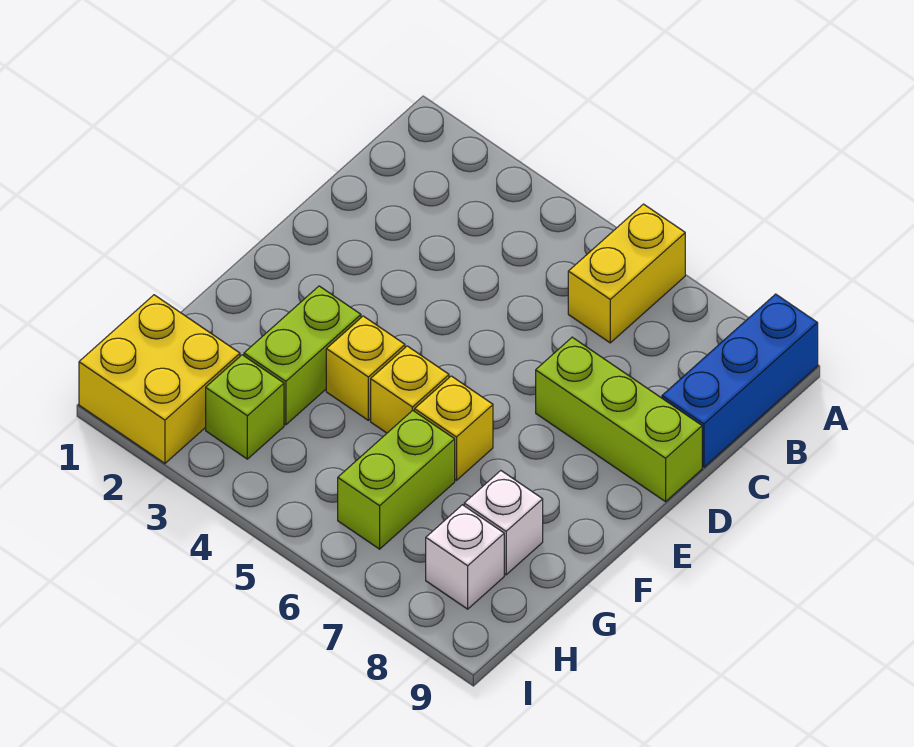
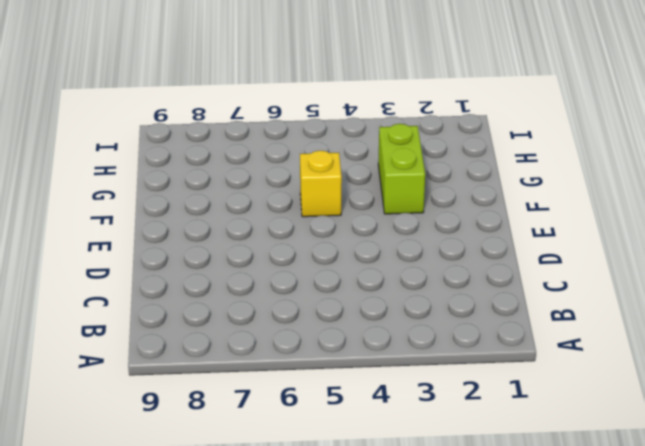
none -> yellow brick A6:B6 level 1
none -> blue brick A9:C9 level 1
none -> lime brick D7:D9 level 1

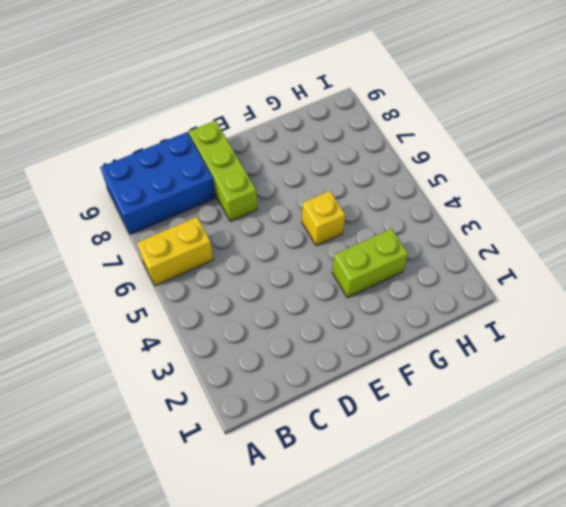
blue brick A8:C9 level 1 -> blue brick A9:C9 level 1
none -> yellow brick F4 level 1
none -> yellow brick F6 level 1
none -> lime brick G6:H6 level 1

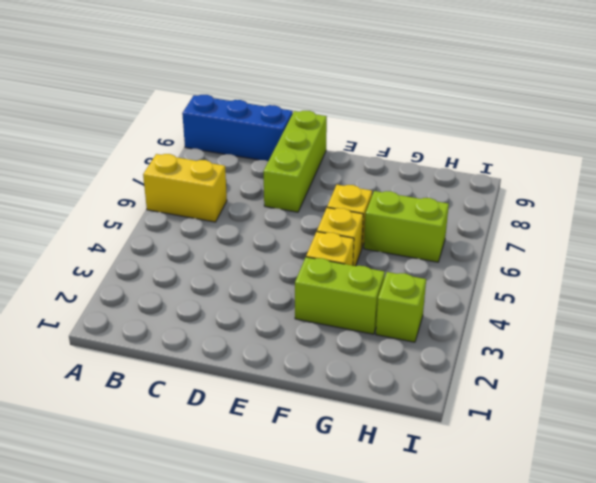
none -> white brick G8 level 1
none -> yellow brick H1:I2 level 1
none -> white brick H8 level 1

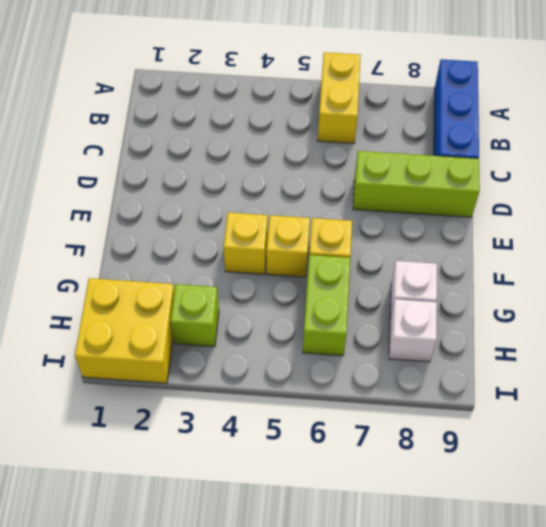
none -> lime brick F3:G3 level 1

